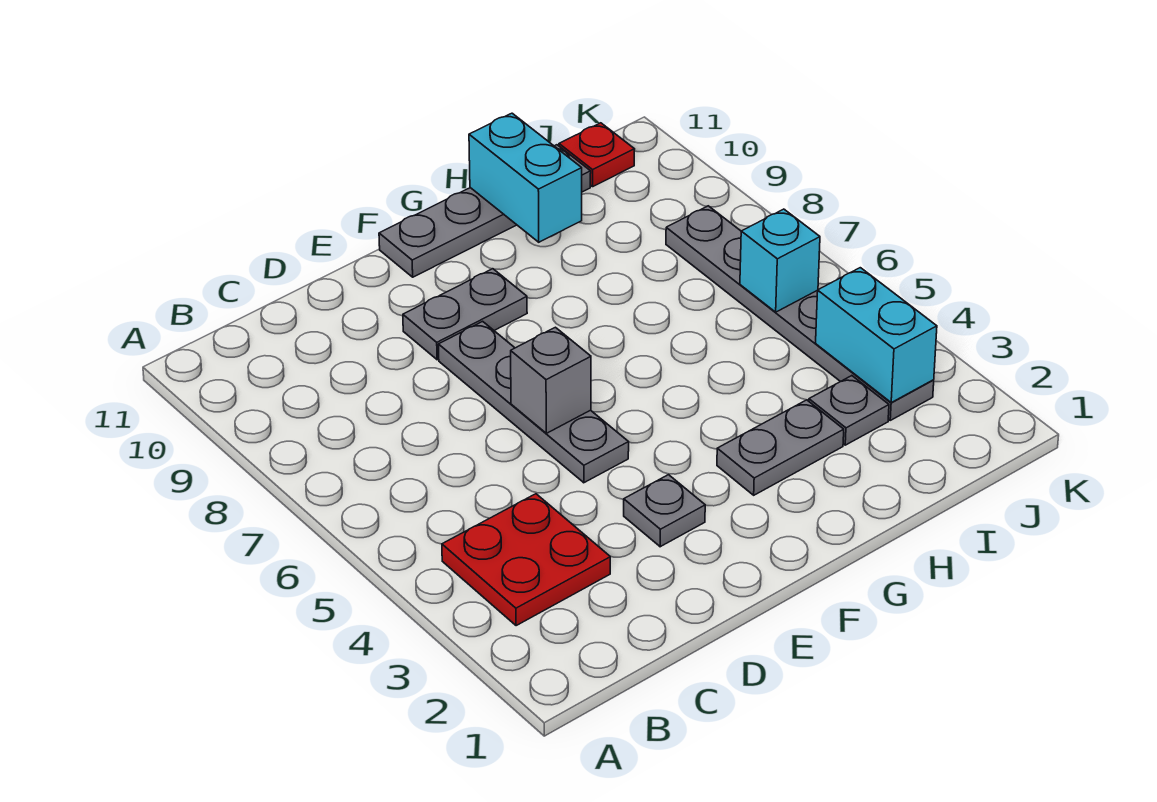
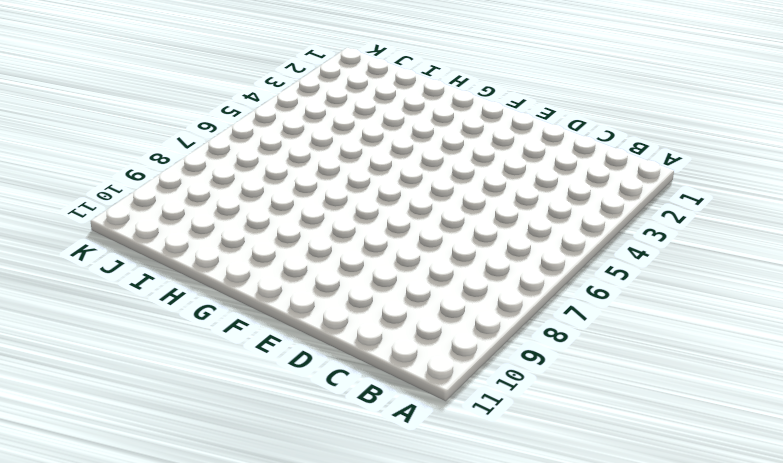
none -> red plate B3:C4 level 1
none -> grey plate E3 level 1
none -> grey plate E5:E8 level 1

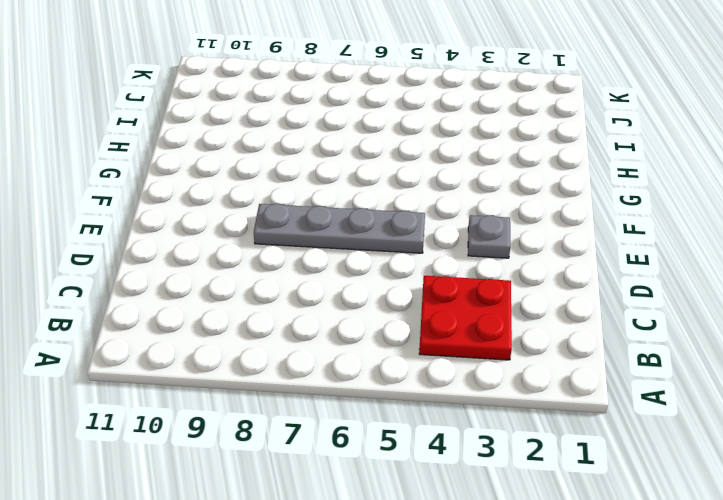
none -> grey plate E9:F9 level 1
none -> grey plate F11:I11 level 1
none -> grey plate G3:H3 level 1

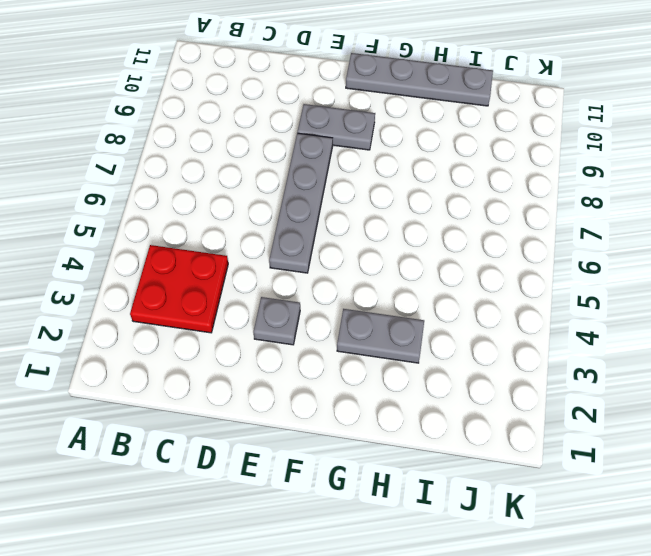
none -> grey plate I3 level 1
none -> grey plate J3:J8 level 1
none -> red plate J11 level 1

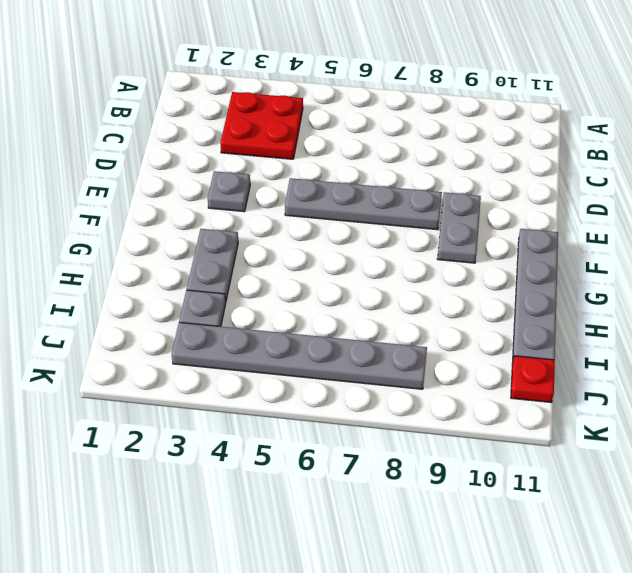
none -> grey brick E6 level 2
none -> cyan brick H10:H11 level 2
none -> cyan brick J3:J4 level 2

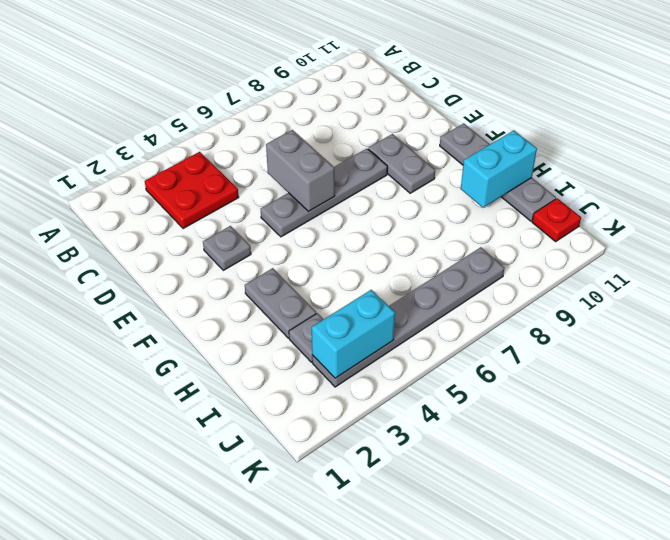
grey brick D6:E6 level 2 -> grey brick E6 level 2
none -> cyan brick J6 level 2

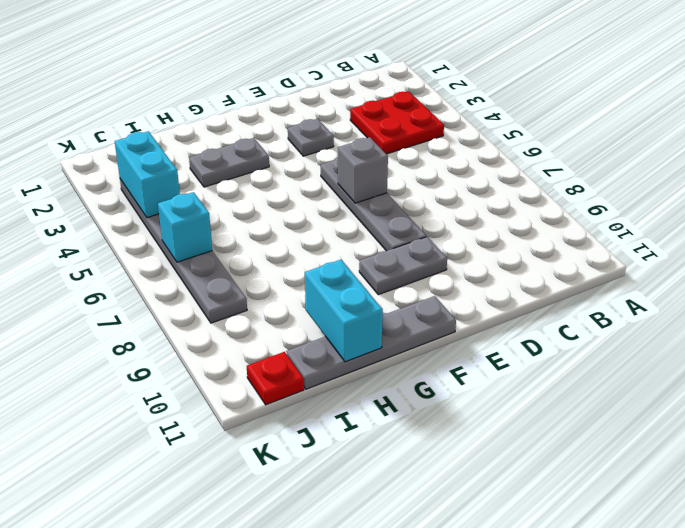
none -> grey plate I3 level 1

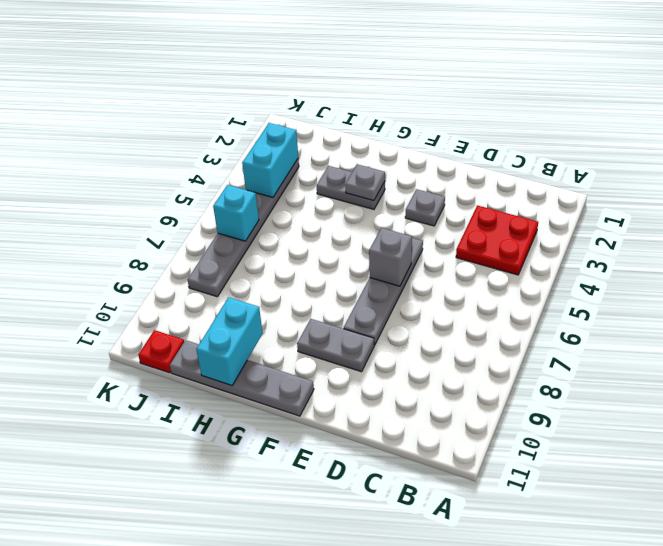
grey plate G3 level 2 -> grey plate I3 level 1

